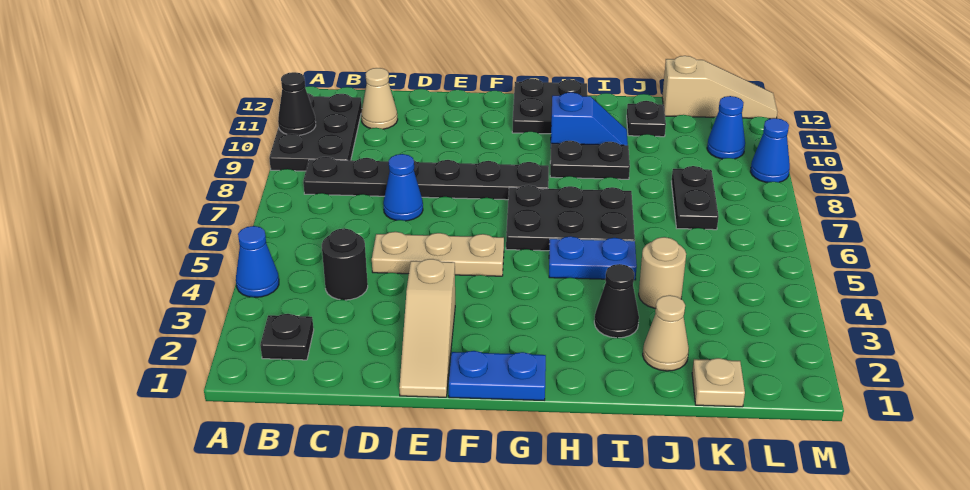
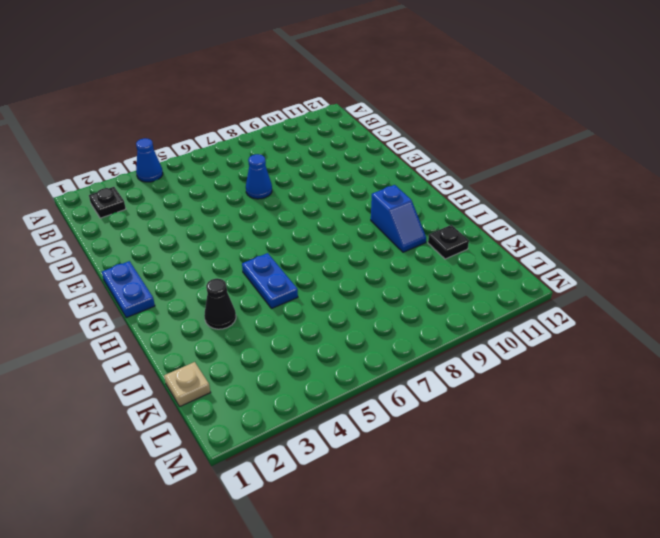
none -> black plate A9:B11 level 1
none -> black plate B8:G8 level 1
none -> black round brick C4 level 1

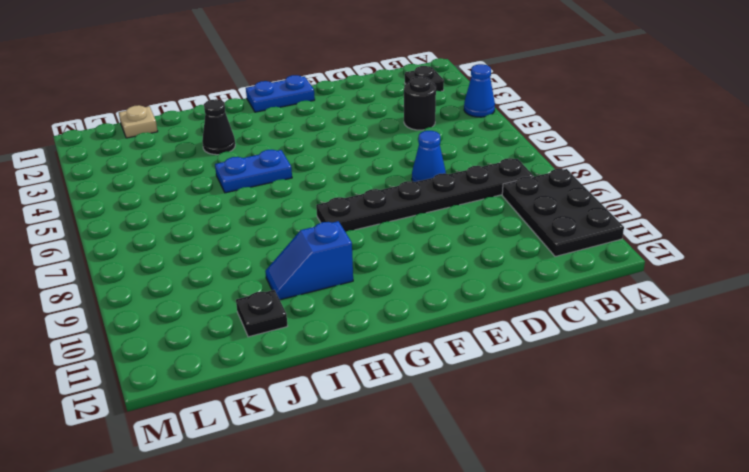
none -> tan cone C11 level 1
none -> tan plate D5:F5 level 1
none -> tan slope E1:E3 level 1 top 3

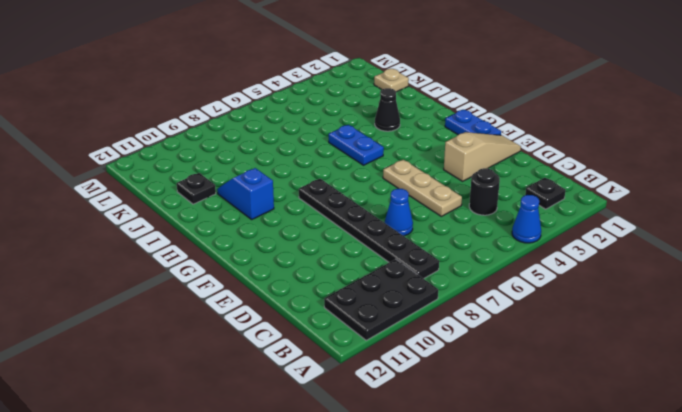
none -> tan cone C11 level 1
none -> black plate G6:I7 level 1
none -> black plate G11:H12 level 1

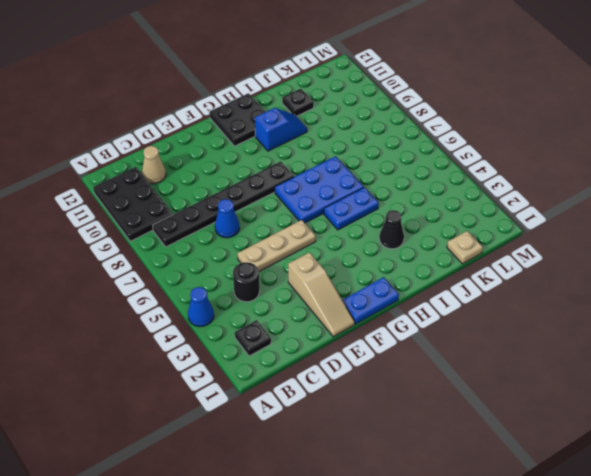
blue plate G6:I7 level 1 -> black plate G6:I7 level 1
none -> black plate H9:I9 level 1
none -> tan cone J2 level 1
none -> tan round brick J4 level 1

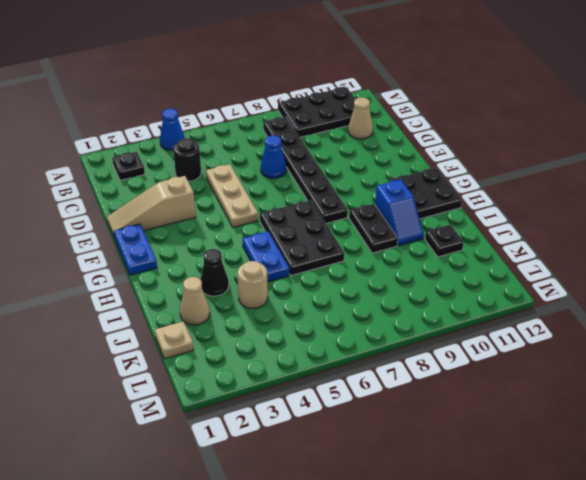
none -> black plate K7:K8 level 1
none -> tan slope K12:M12 level 1 top K
none -> blue cone L10 level 1

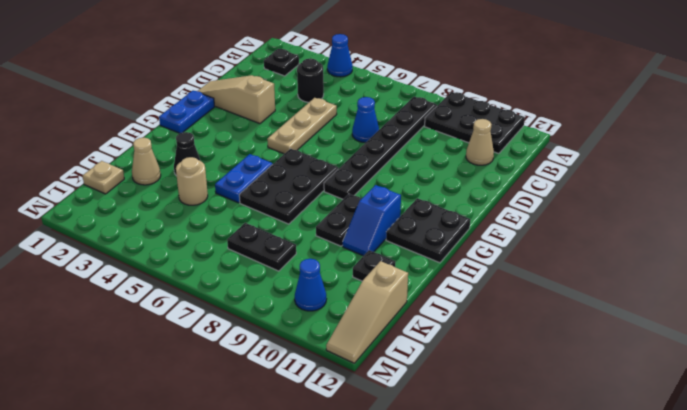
none -> blue cone M9 level 1
none -> black cone A10 level 2

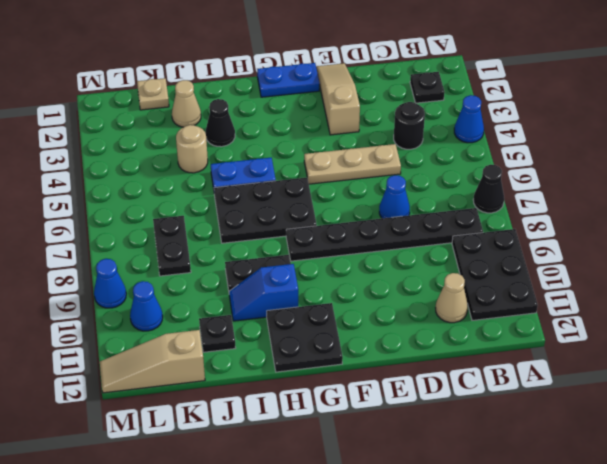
black cone A7 level 1 -> black cone A10 level 2

